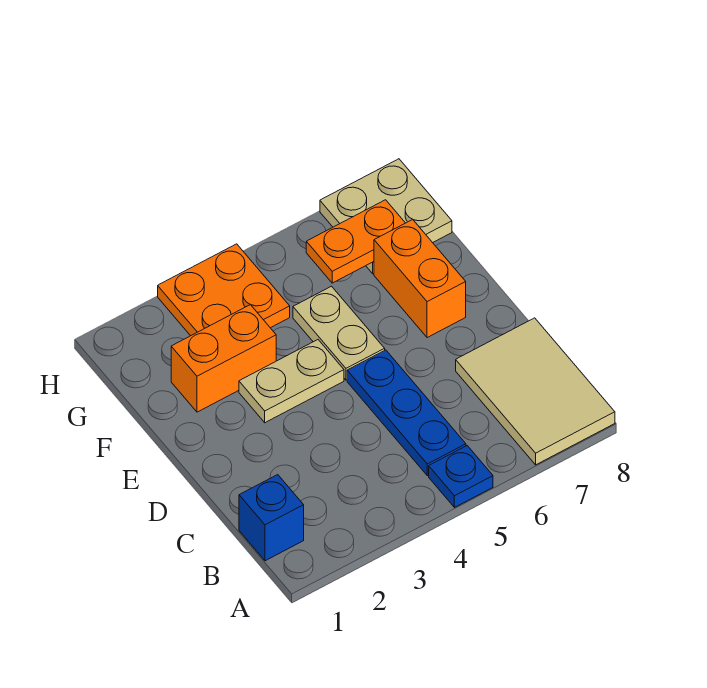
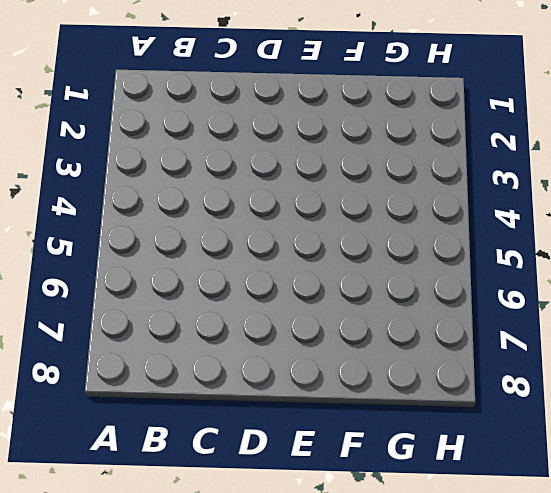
none -> blue plate A5 level 1
none -> tan tile A7:C8 level 1

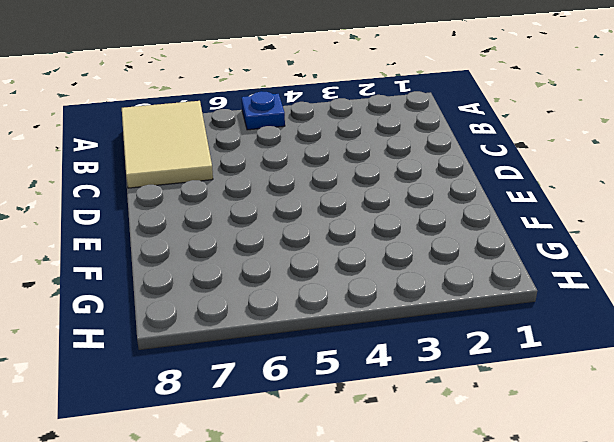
none -> blue brick B1 level 1
none -> blue plate B5:D5 level 1

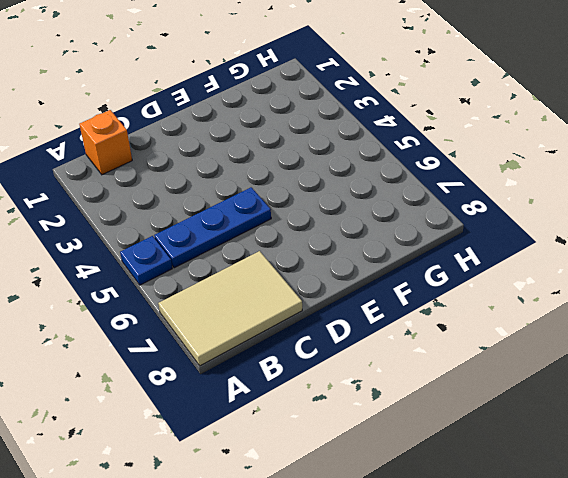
orange brick B1 level 1 -> blue brick B1 level 1
none -> tan plate E3:E4 level 1
none -> tan plate E5:F5 level 1

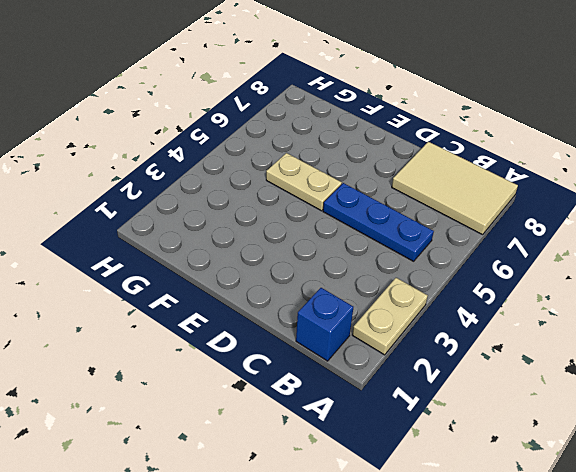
tan plate A2:A3 level 1 -> tan plate E3:E4 level 1
none -> blue plate A5 level 1
none -> orange brick E7:F7 level 1

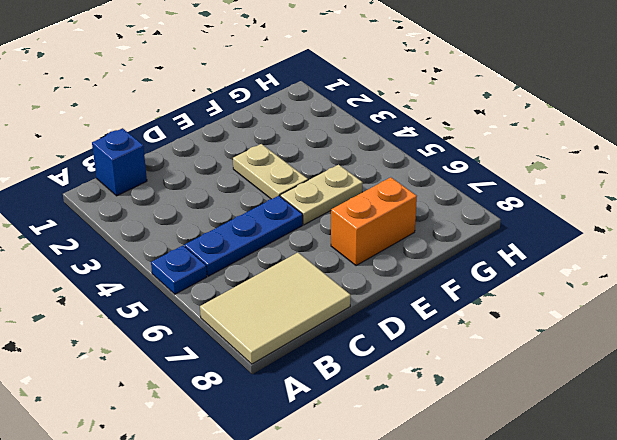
none -> orange brick F2:F3 level 1
none -> orange plate G3:H4 level 1

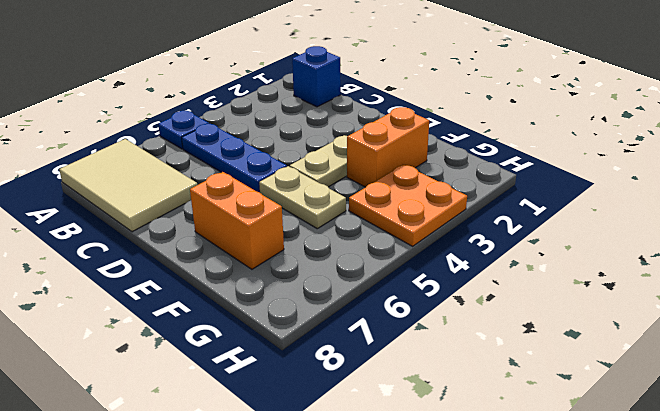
none -> tan plate G7:H8 level 1
none -> orange plate G6:G7 level 2

